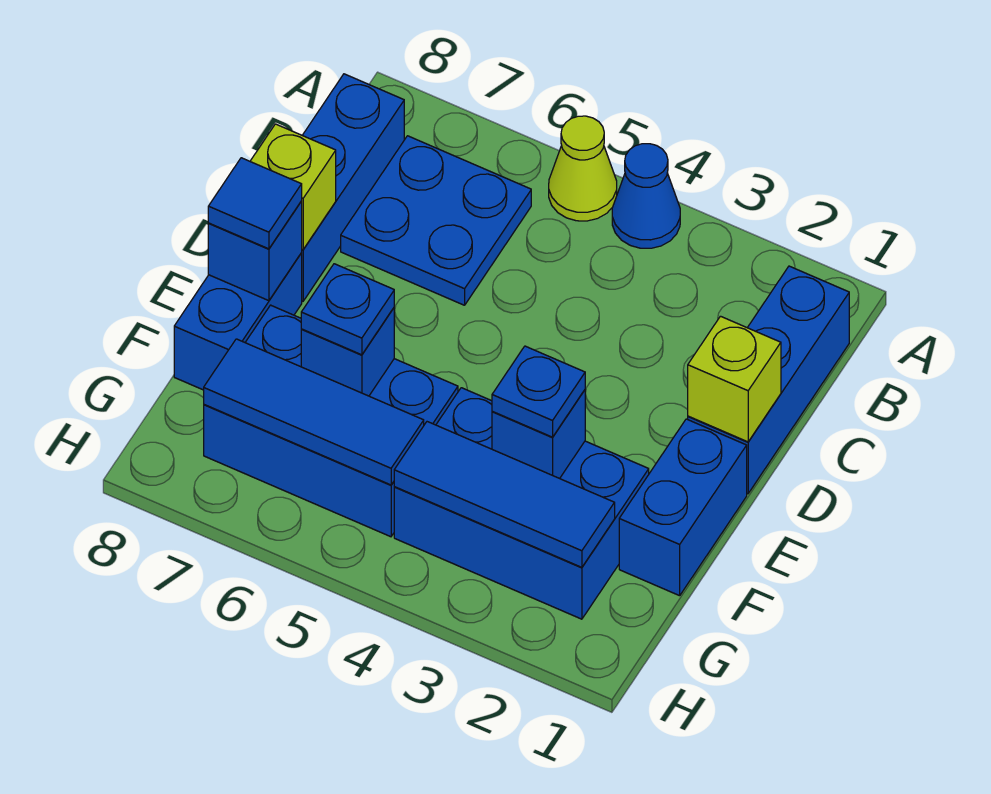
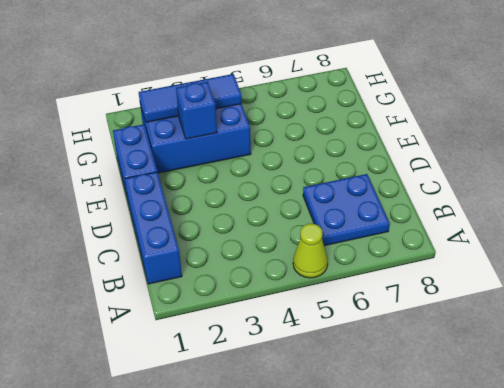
none -> blue cone A4 level 1
none -> blue brick B8:D8 level 1
none -> blue brick E8:F8 level 1

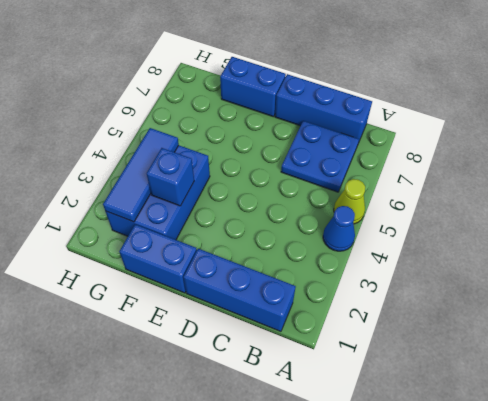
none -> blue brick F5:G7 level 1
none -> lime brick D1 level 2
none -> lime brick D8 level 2

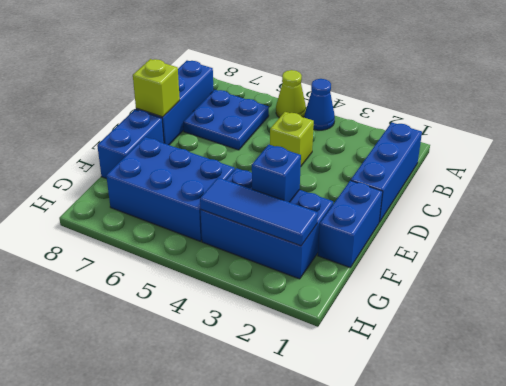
lime brick C4 level 1 -> lime brick D1 level 2
none -> blue brick E8 level 2
none -> blue brick F6 level 2
none -> blue tile G5:G7 level 2

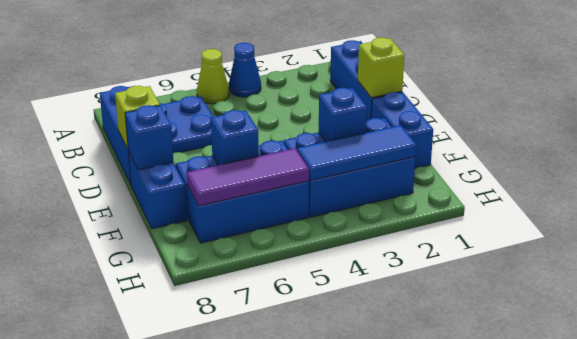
purple tile G5:G7 level 2 -> blue tile G5:G7 level 2
none -> blue tile E8 level 3
none -> blue plate F3 level 3
none -> blue plate F6 level 3

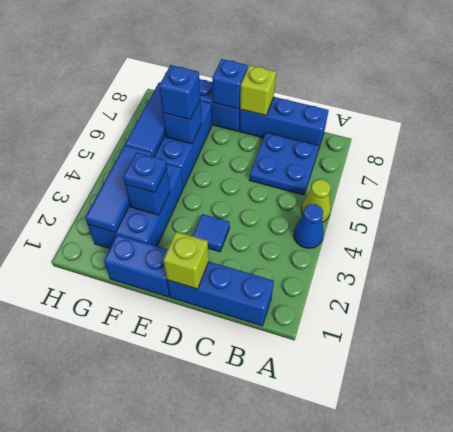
blue tile D3 level 1 -> blue tile E8 level 3
blue brick F6 level 3 -> blue plate F6 level 3

